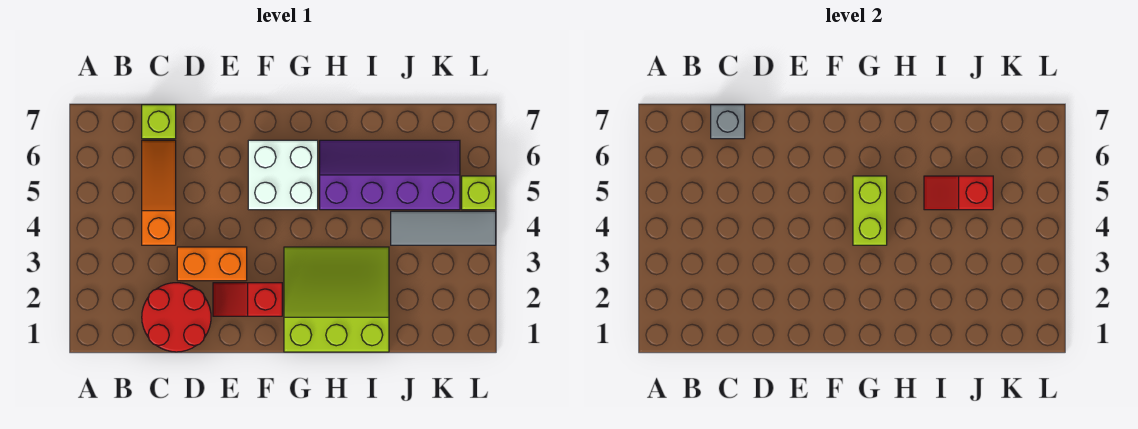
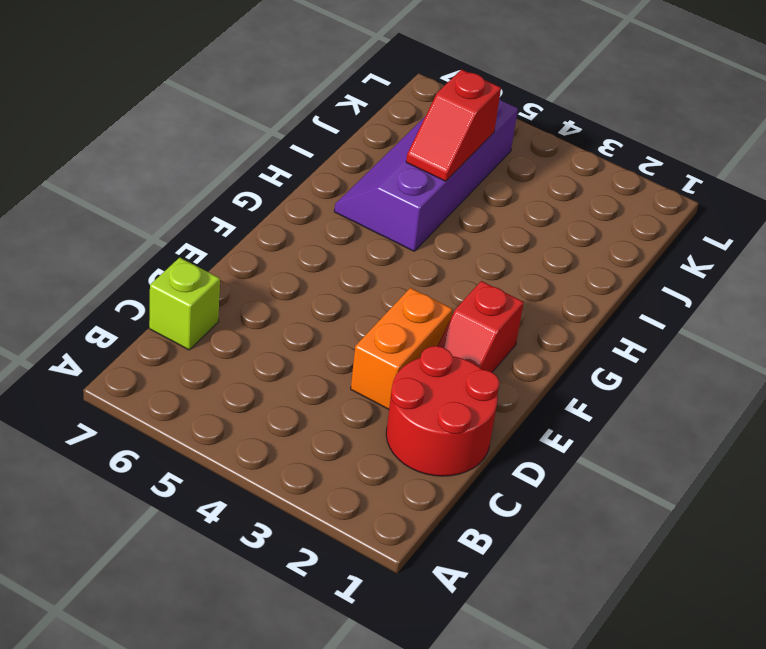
none -> orange slope C4:C6 level 1 top 4
none -> white brick F5:G6 level 1
none -> lime slope G1:I3 level 1 top 1

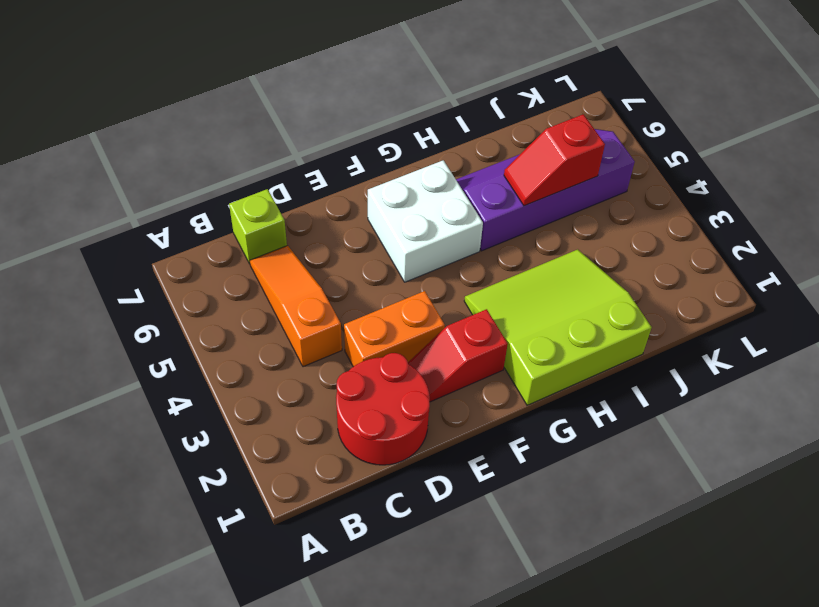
none -> grey tile J4:L4 level 1
none -> lime brick L5 level 1
none -> grey brick C7 level 2

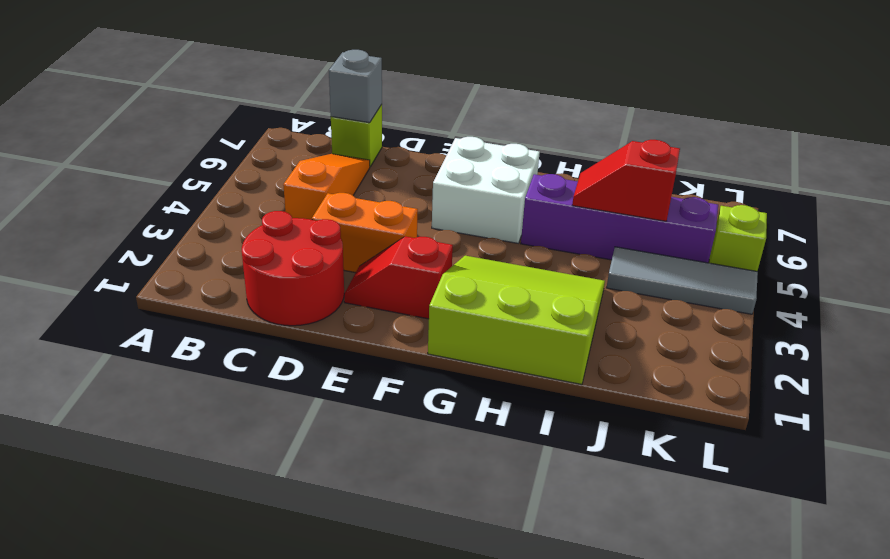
none -> lime brick G4:G5 level 2

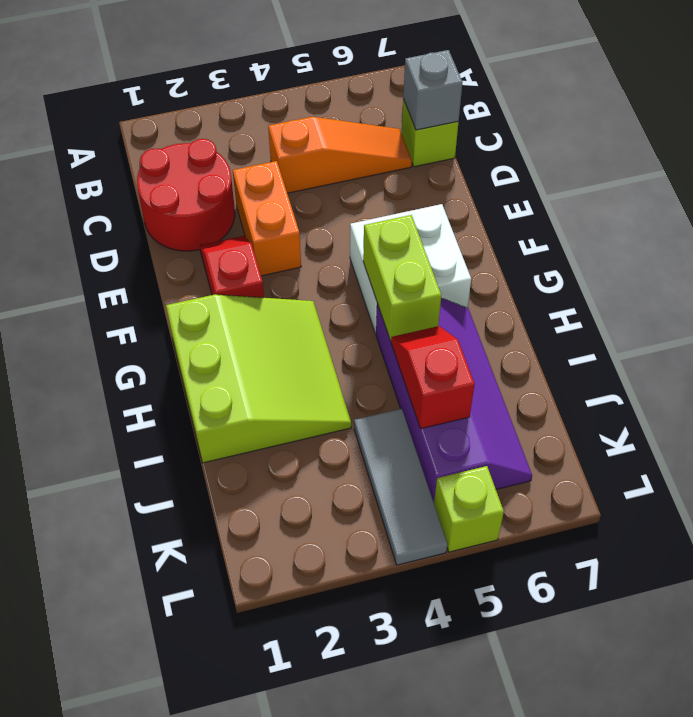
lime brick G5:H5 level 2 -> lime brick G4:G5 level 2

